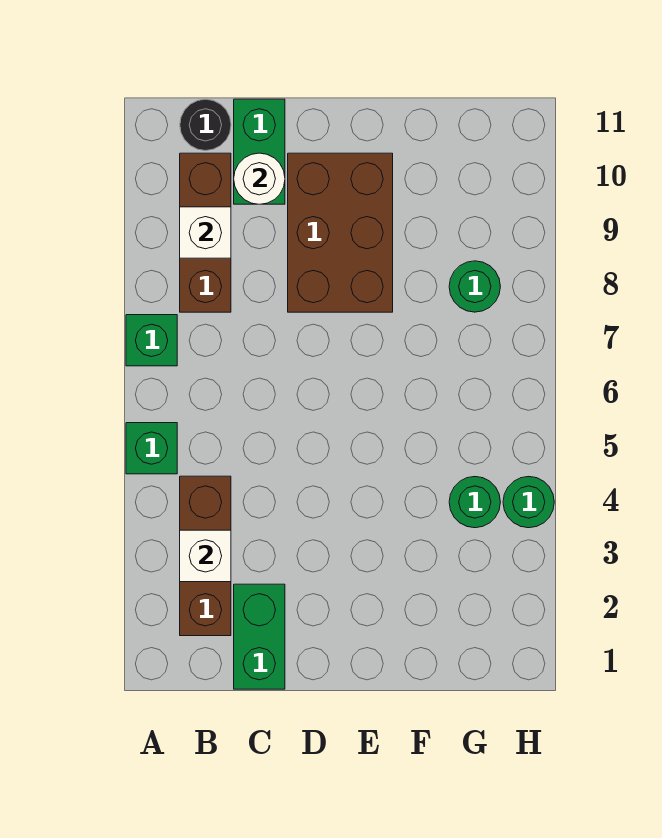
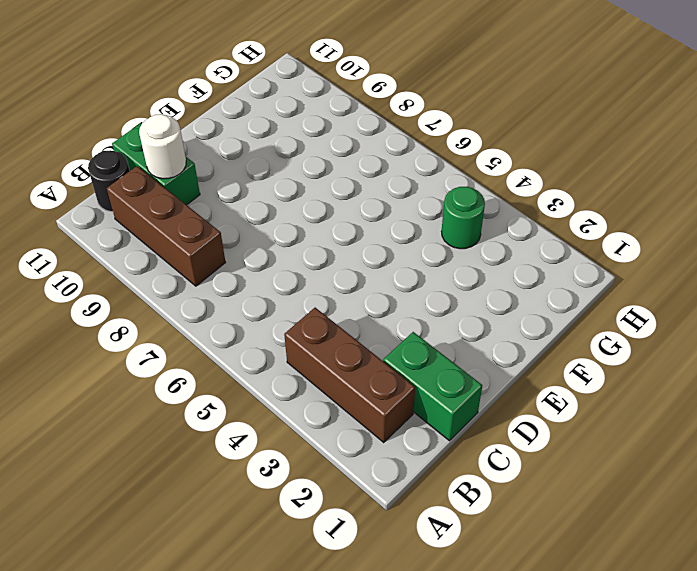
none -> green brick A5 level 1
none -> green brick A7 level 1
none -> brown brick D8:E10 level 1

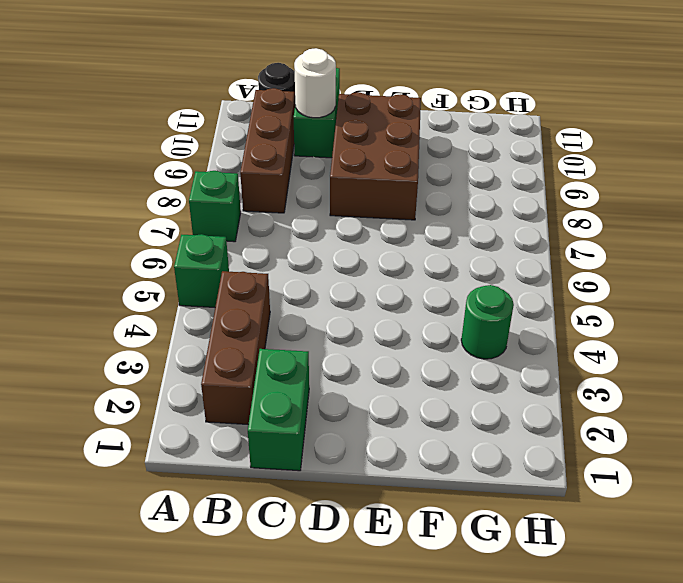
none -> green round brick G8 level 1
none -> green round brick H4 level 1
none -> white brick B3 level 2

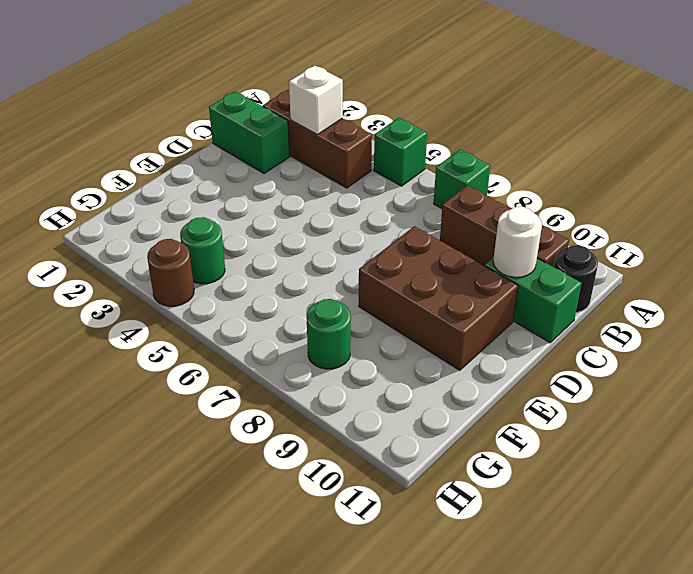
brown round brick H4 level 1 -> green round brick H4 level 1
none -> white brick B9 level 2

